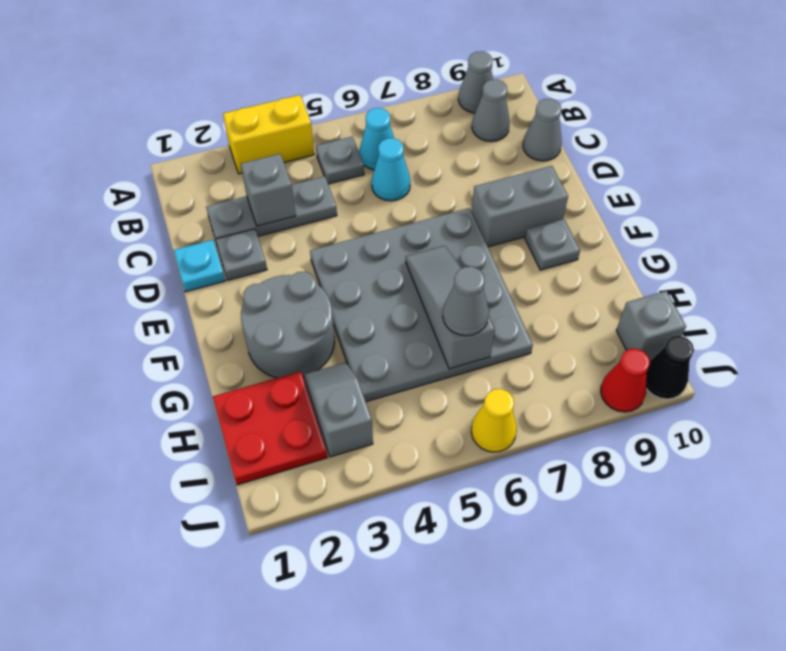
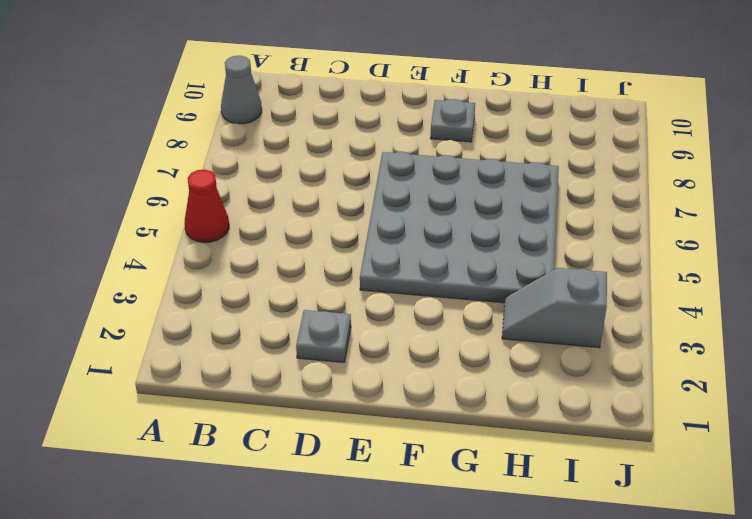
red cone A5 level 1 -> red cone J9 level 1
none -> yellow brick A3:A4 level 1
none -> grey plate B5 level 1
none -> cyan cone B6 level 1

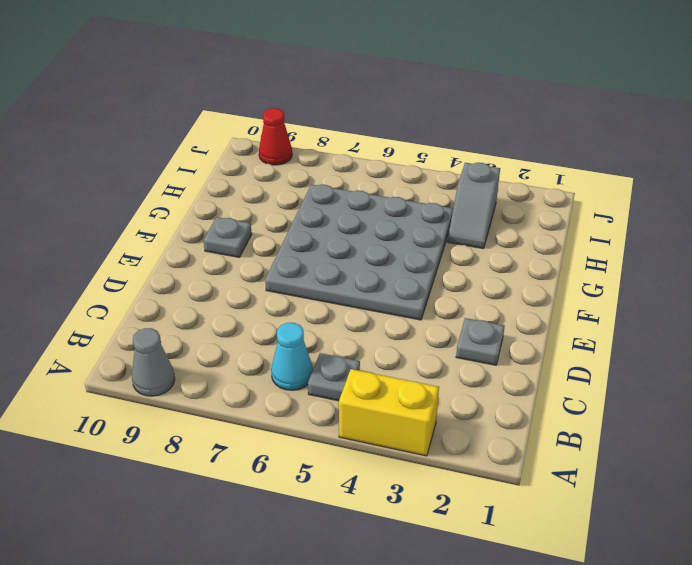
none -> grey cone B9 level 1
none -> grey plate C2:C4 level 1
none -> cyan cone C6 level 1

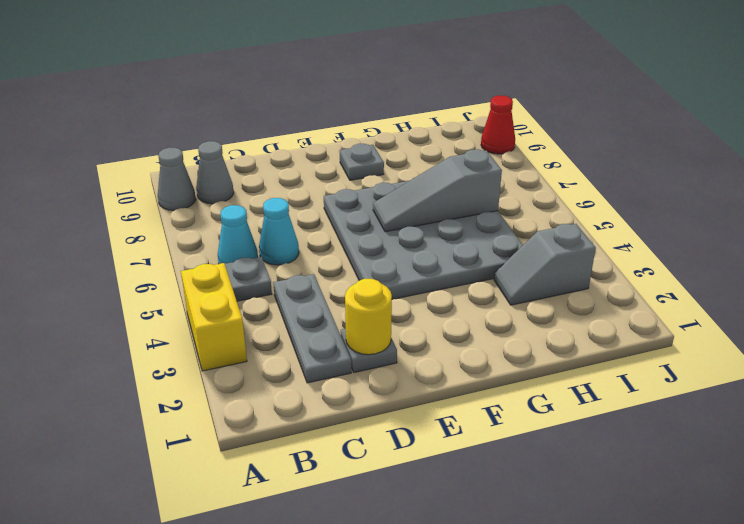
yellow round brick D2 level 2 -> none
none -> grey cone C10 level 1
none -> cyan plate D1 level 1
none -> grey brick E8:E9 level 1

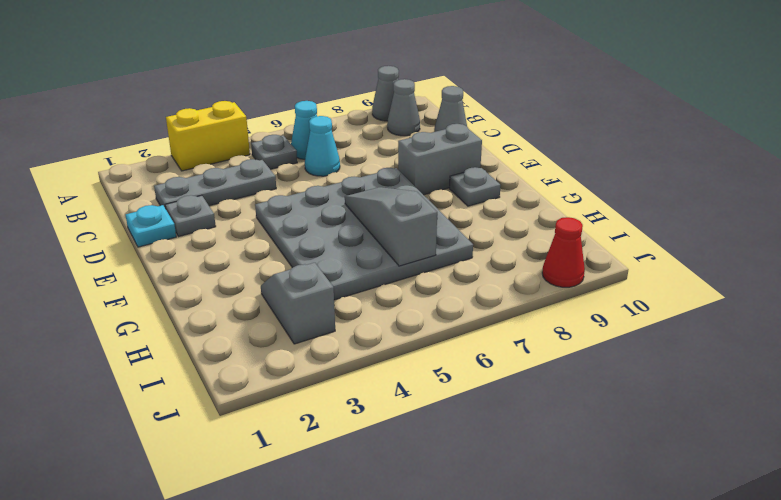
none -> grey round brick F2:G3 level 1
none -> red plate H1:I2 level 1
none -> grey brick I10 level 1

